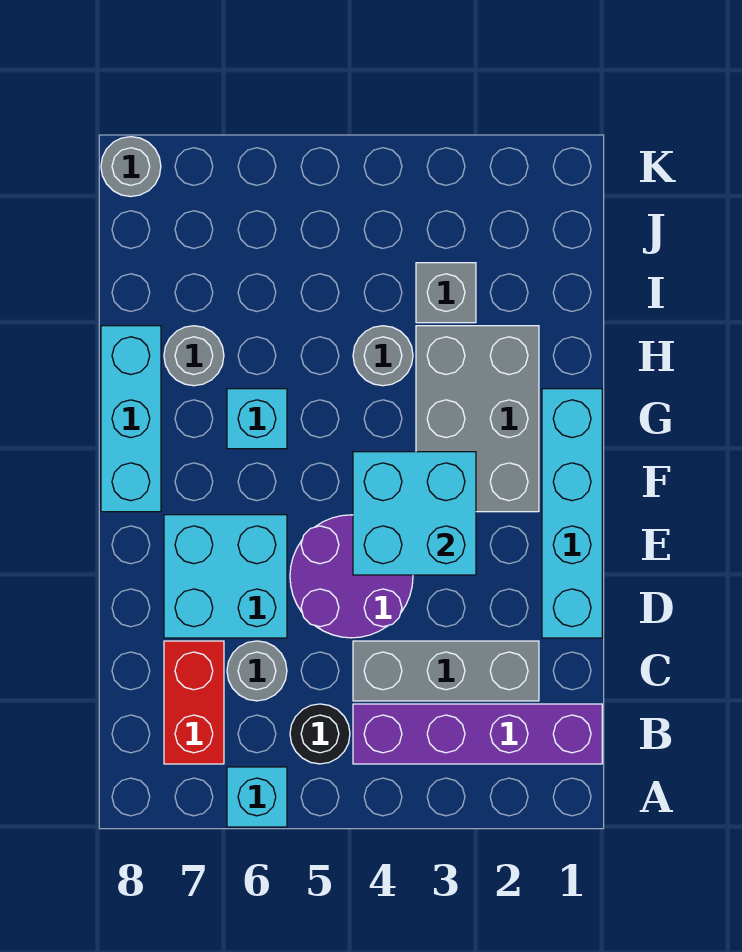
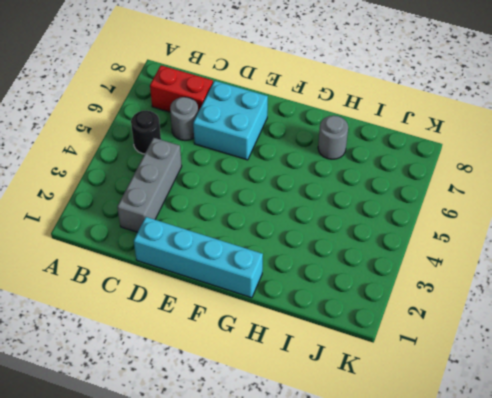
none -> cyan brick A6 level 1
none -> purple brick B1:B4 level 1
none -> purple round brick D4:E5 level 1

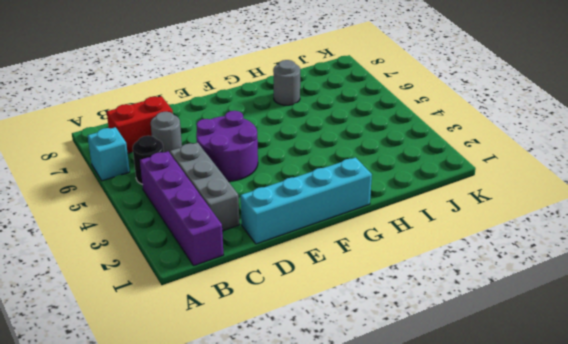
none -> cyan brick D6:E7 level 1
none -> grey brick F2:H3 level 1
none -> cyan brick F8:H8 level 1

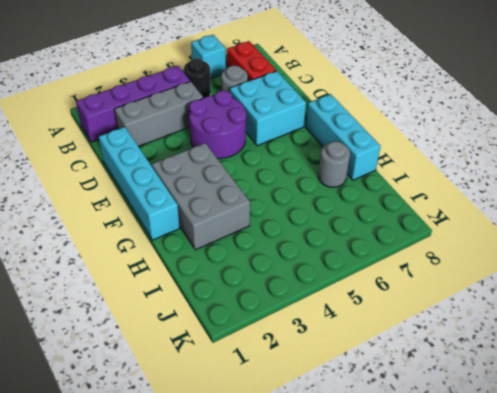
none -> cyan brick G6 level 1
none -> grey round brick H4 level 1
none -> grey brick I3 level 1

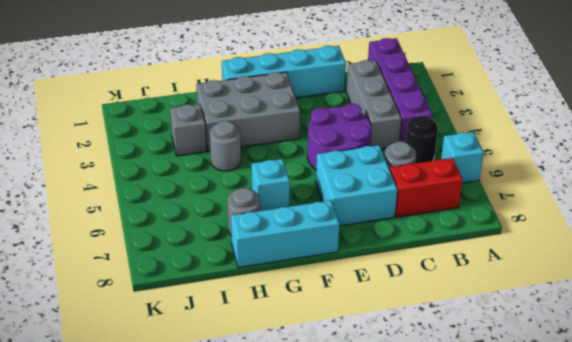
none -> grey round brick K8 level 1
none -> cyan brick E3:F4 level 2

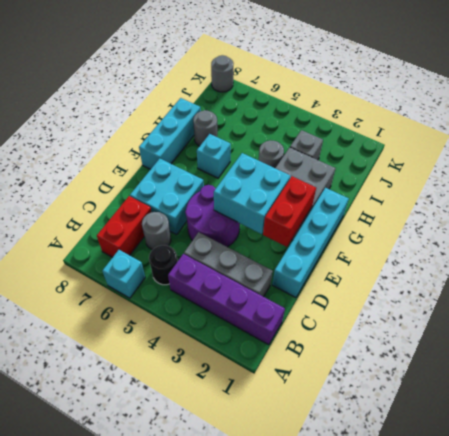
red brick E2:F2 level 2 -> none

